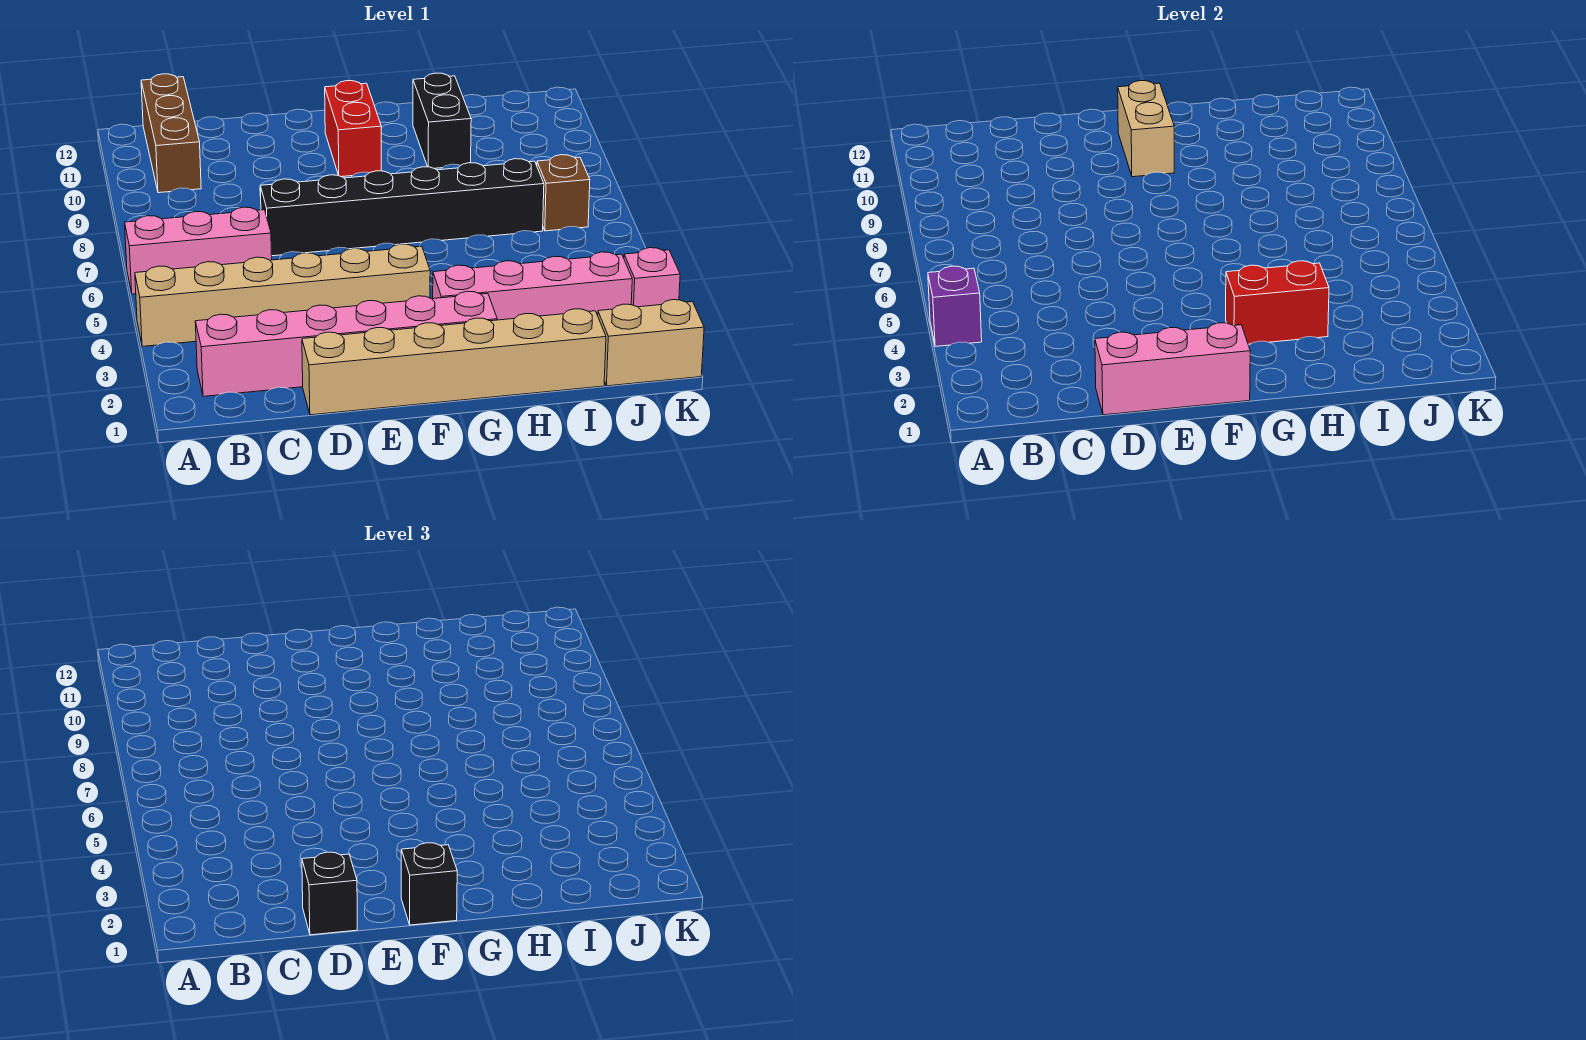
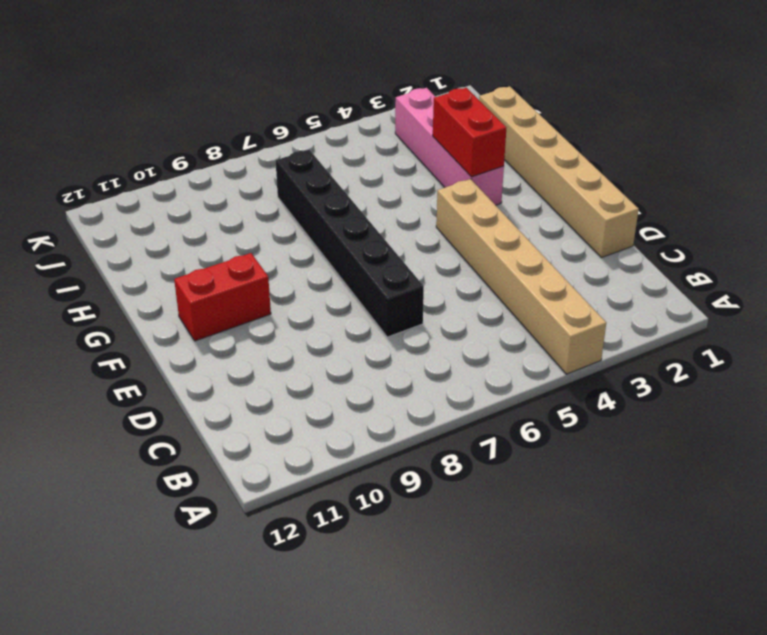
none -> pink brick A6:C6 level 1
none -> pink brick B2:G2 level 1
none -> brown brick B10:B12 level 1

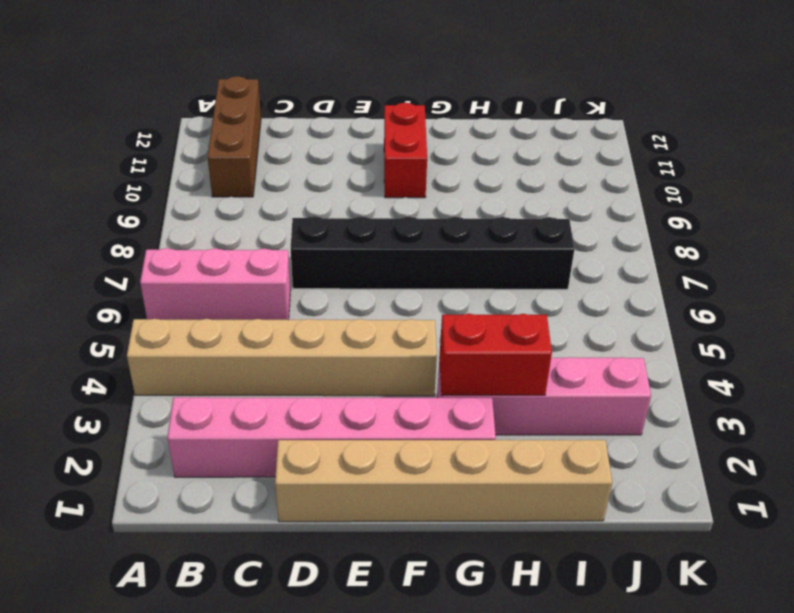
none -> black brick H10:H11 level 1
none -> tan brick J1:K1 level 1
none -> brown brick J7 level 1

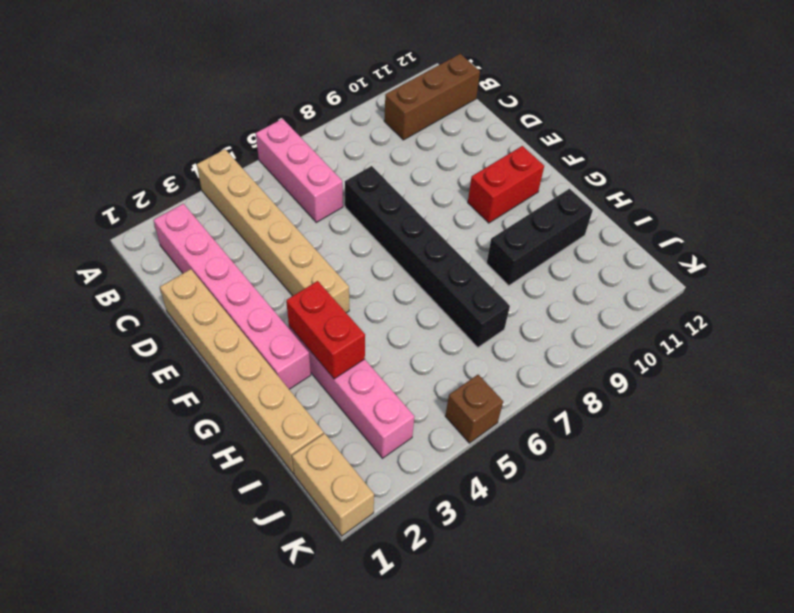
black brick H9:H11 level 1 -> black brick H10:H11 level 1
brown brick K5 level 1 -> brown brick J7 level 1
none -> pink brick K3 level 1
none -> purple brick A4 level 2
none -> pink brick D1:F1 level 2

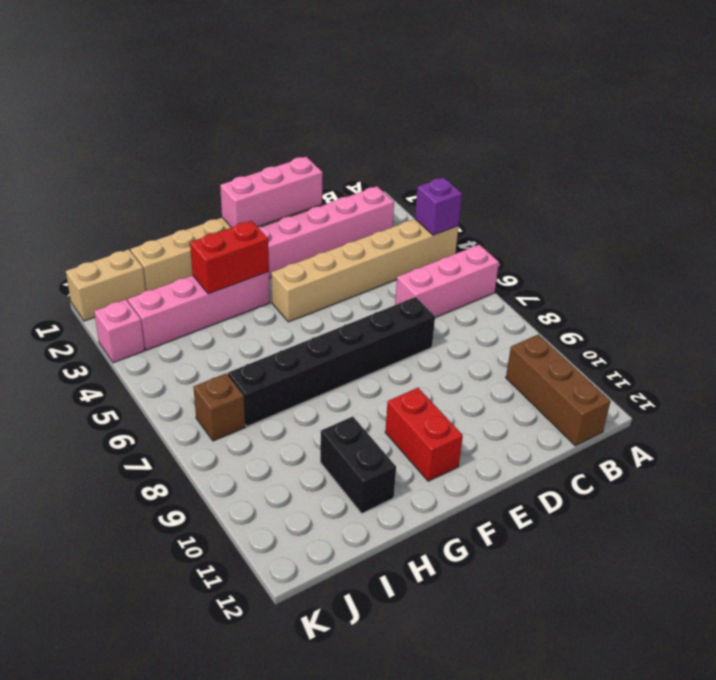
none -> tan brick F10:F11 level 2
none -> black brick D1 level 3
none -> black brick F1 level 3

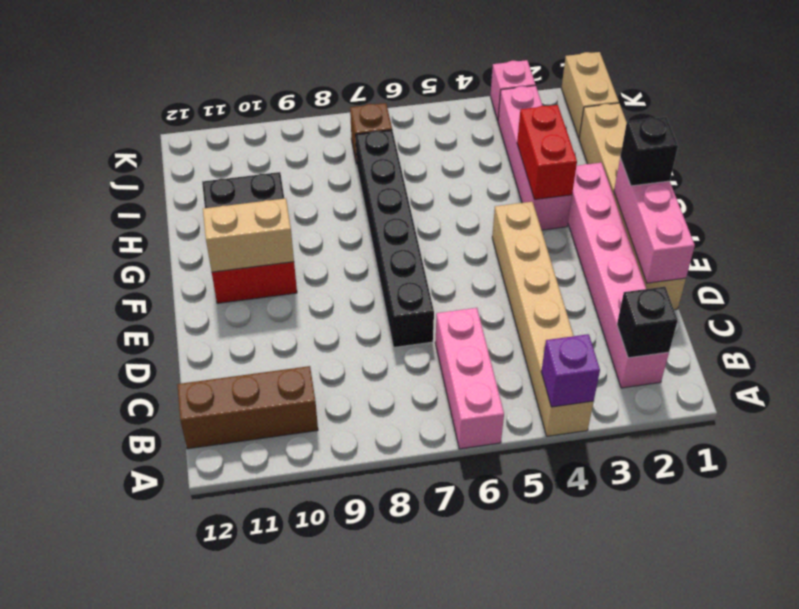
black brick B2 level 2 -> black brick D1 level 3

